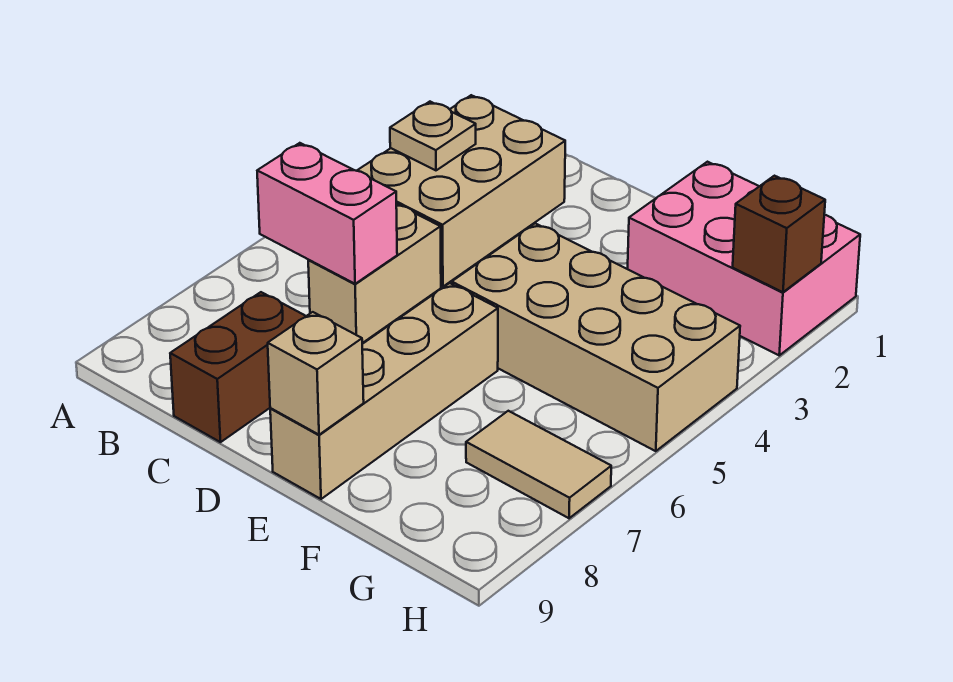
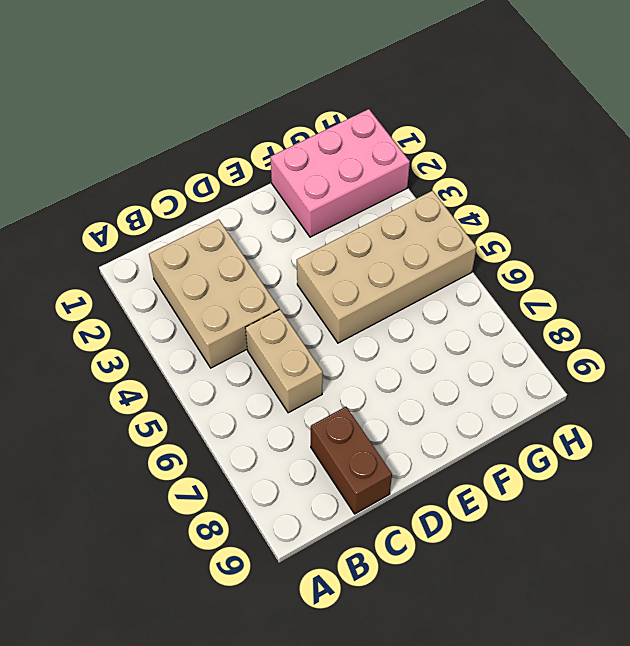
none -> tan brick E6:E9 level 1
none -> tan tile G7:H7 level 1

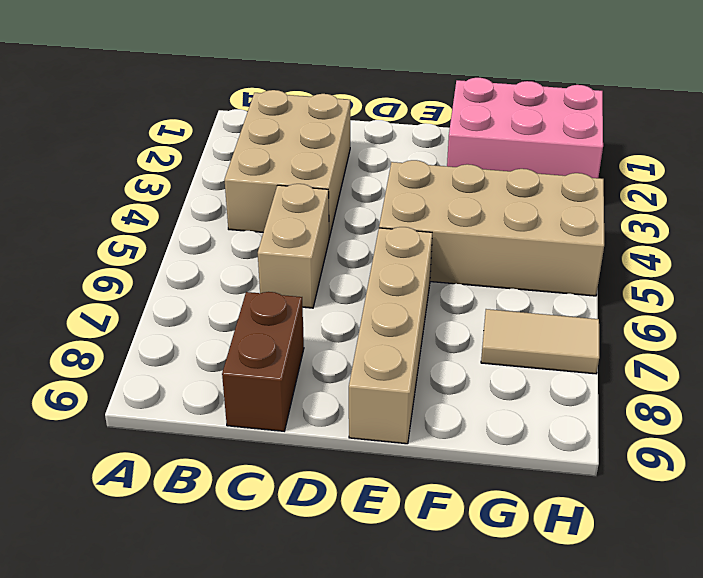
none -> tan plate B3 level 2
none -> pink brick B6:C6 level 2

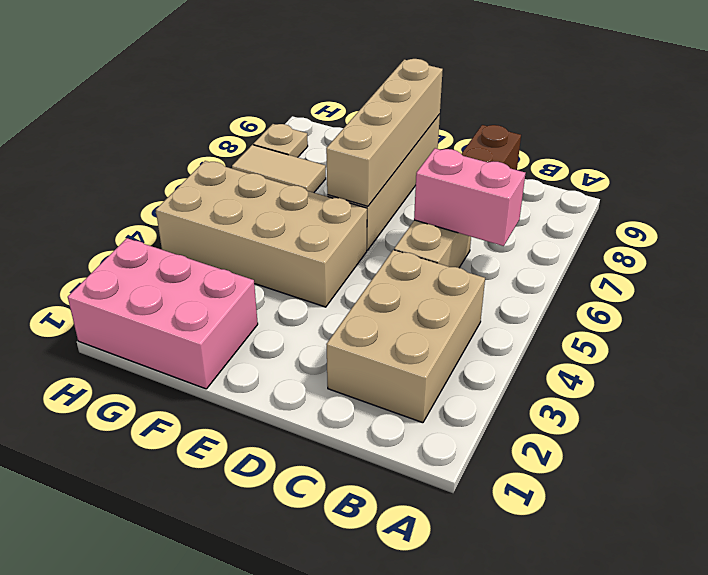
tan brick E6:E9 level 2 -> tan brick E9 level 2
tan plate H8 level 1 -> tan plate B3 level 2
none -> brown brick H2 level 2

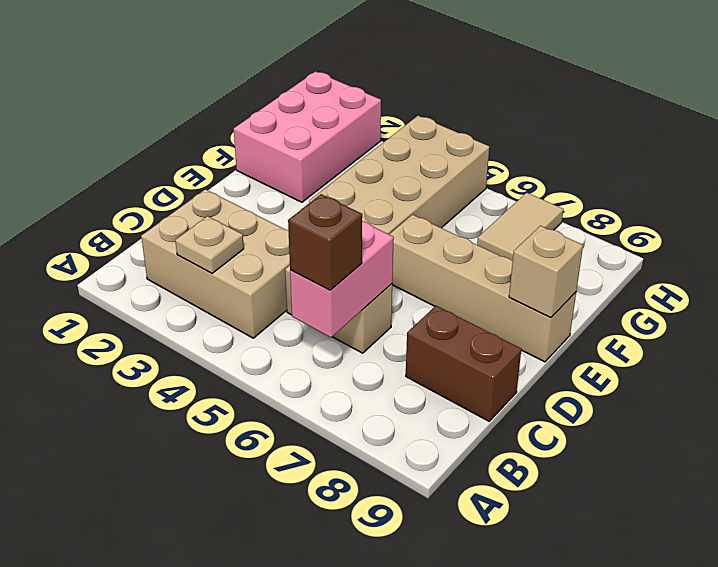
brown brick B6 level 3 -> brown brick H2 level 2

